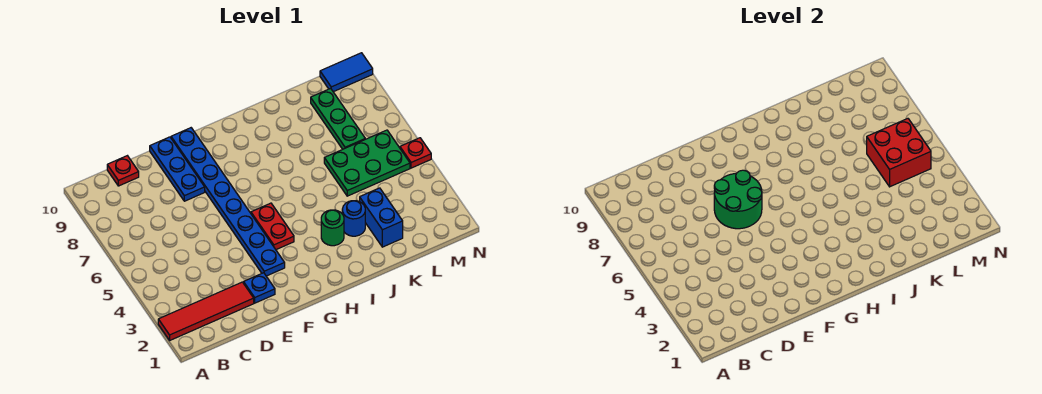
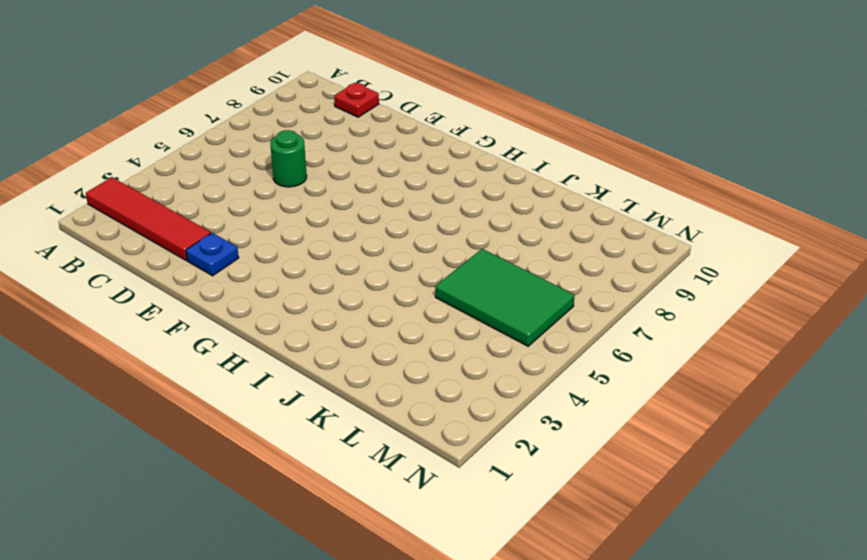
green round brick D6 level 1 -> green round brick I3 level 1
green tile K5:M6 level 1 -> green plate K5:M6 level 1
none -> blue plate E8:E10 level 1
none -> blue plate F3:F10 level 1
none -> red plate G4:G5 level 1

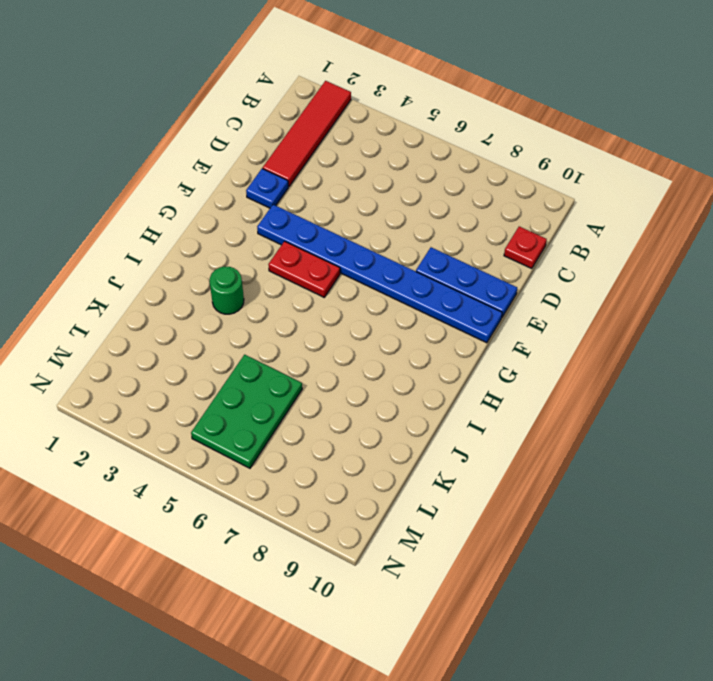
none -> blue round brick J3 level 1
none -> blue brick K2:K3 level 1
none -> green plate L7:L9 level 1

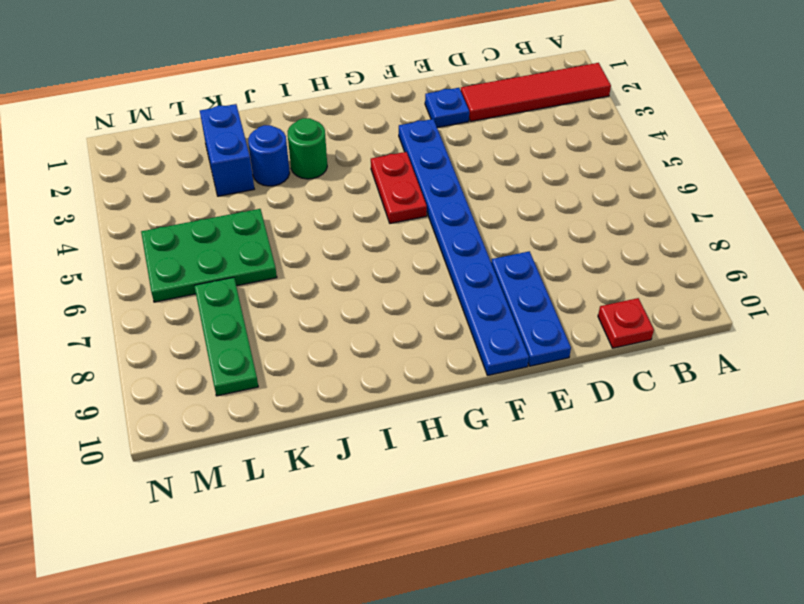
none -> blue tile M10:N10 level 1
none -> red plate N5 level 1
none -> green round brick E6:F7 level 2

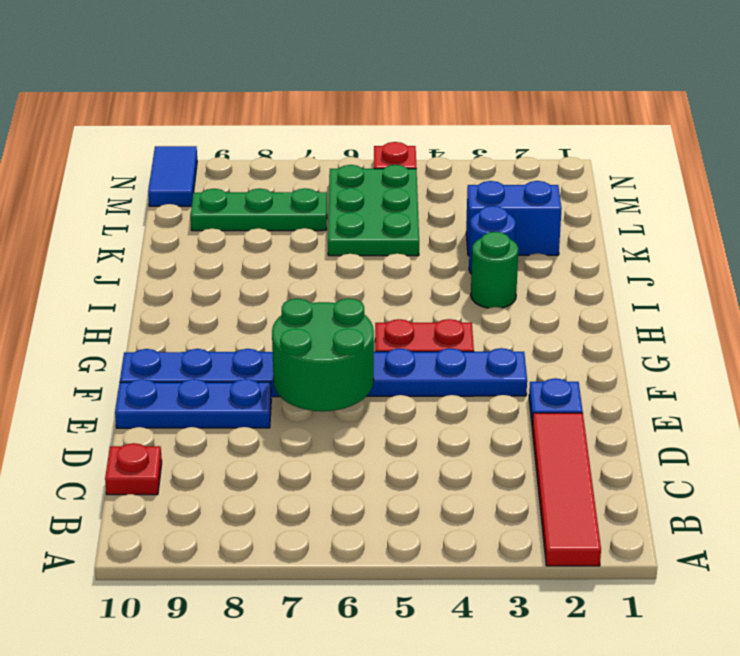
none -> red brick L5:M6 level 2

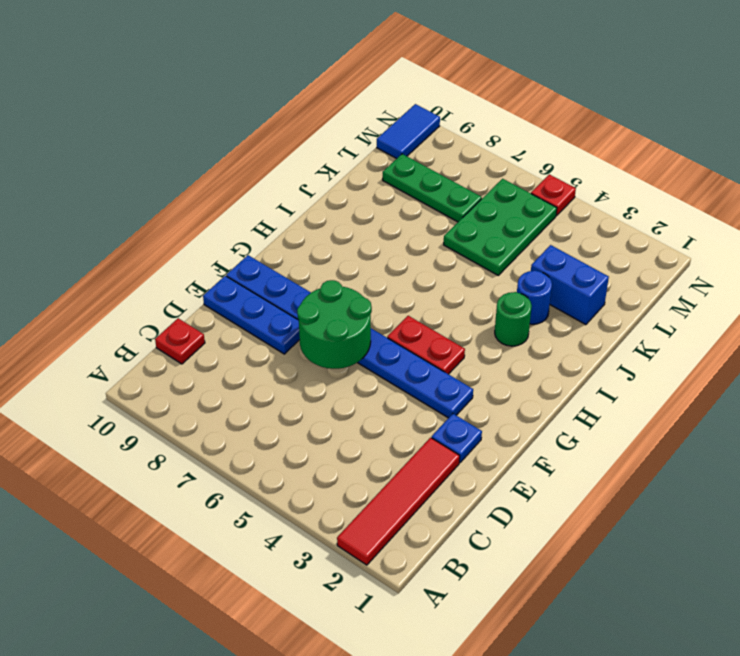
none -> red brick L5:M6 level 2

